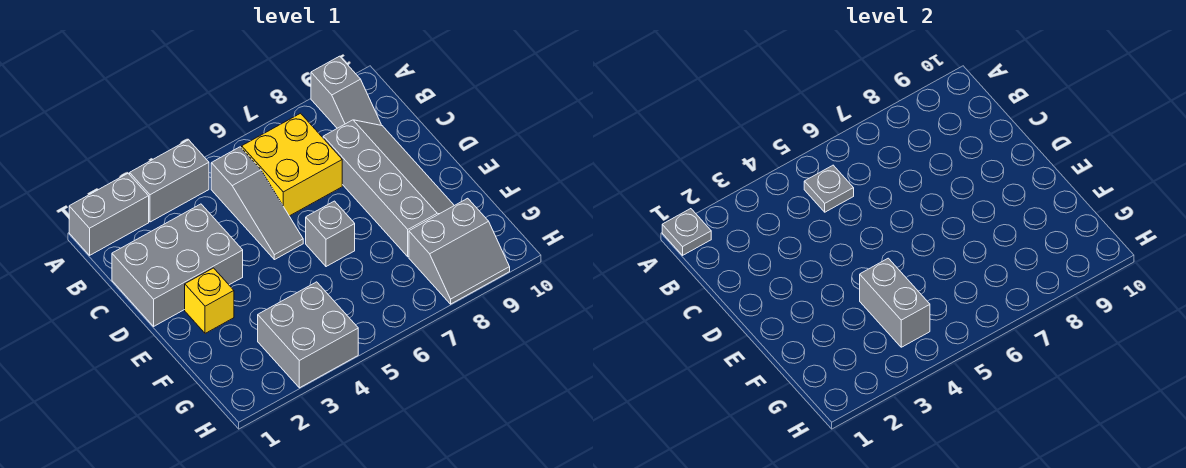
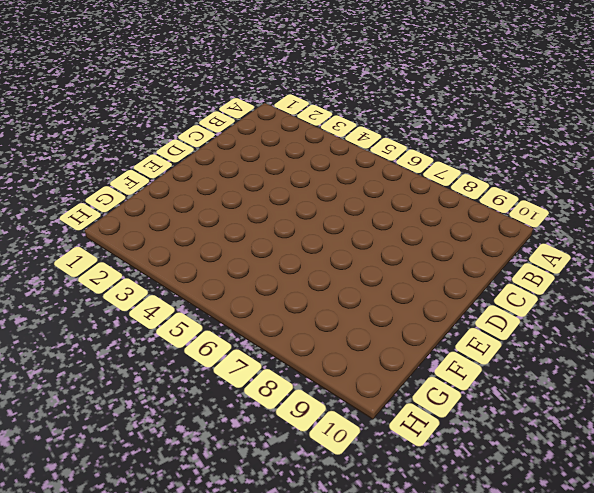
none -> grey brick A1:A2 level 1
none -> grey brick A3:A4 level 1
none -> grey slope A9:B9 level 1 top A

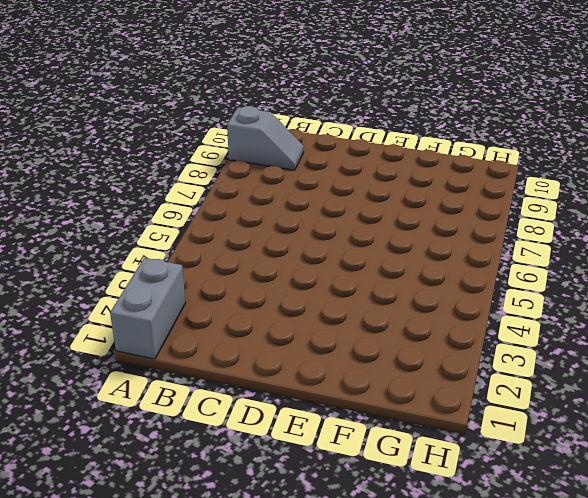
none -> grey brick A3:A4 level 1
none -> grey slope B5:D5 level 1 top B
none -> yellow brick B6:C7 level 1

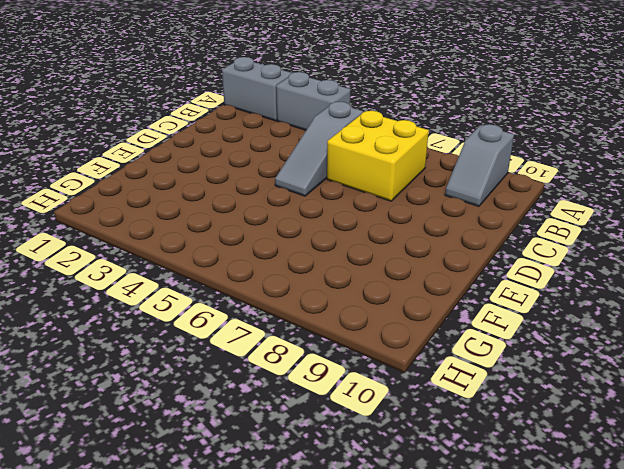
none -> grey brick C1:D3 level 1
none -> grey slope C8:F9 level 1 top 8
none -> yellow brick E2 level 1

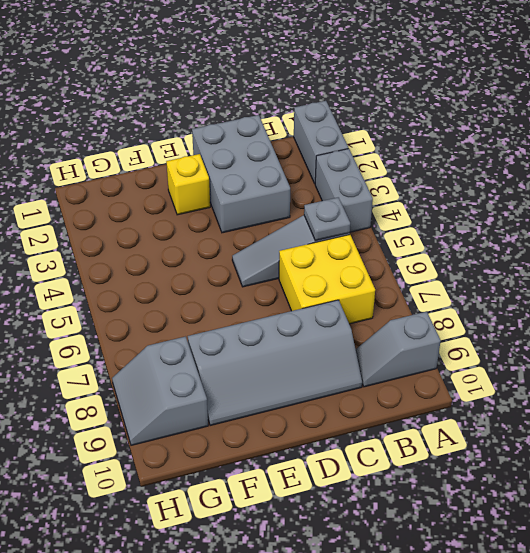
none -> grey brick E6 level 1
none -> grey brick G3:H4 level 1
none -> grey plate A1 level 2

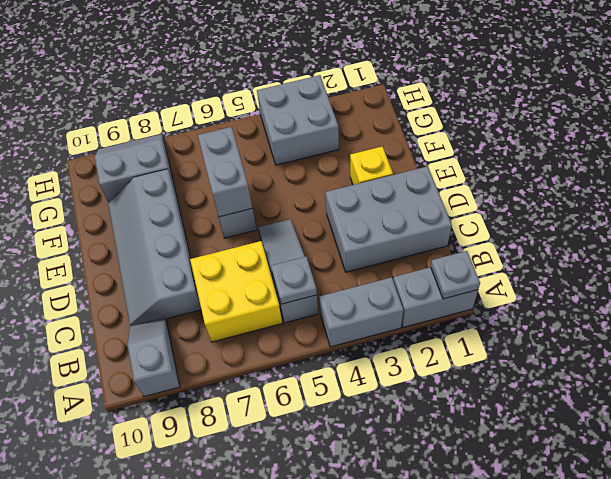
grey brick E6:F6 level 2 -> grey brick F4:G4 level 2

